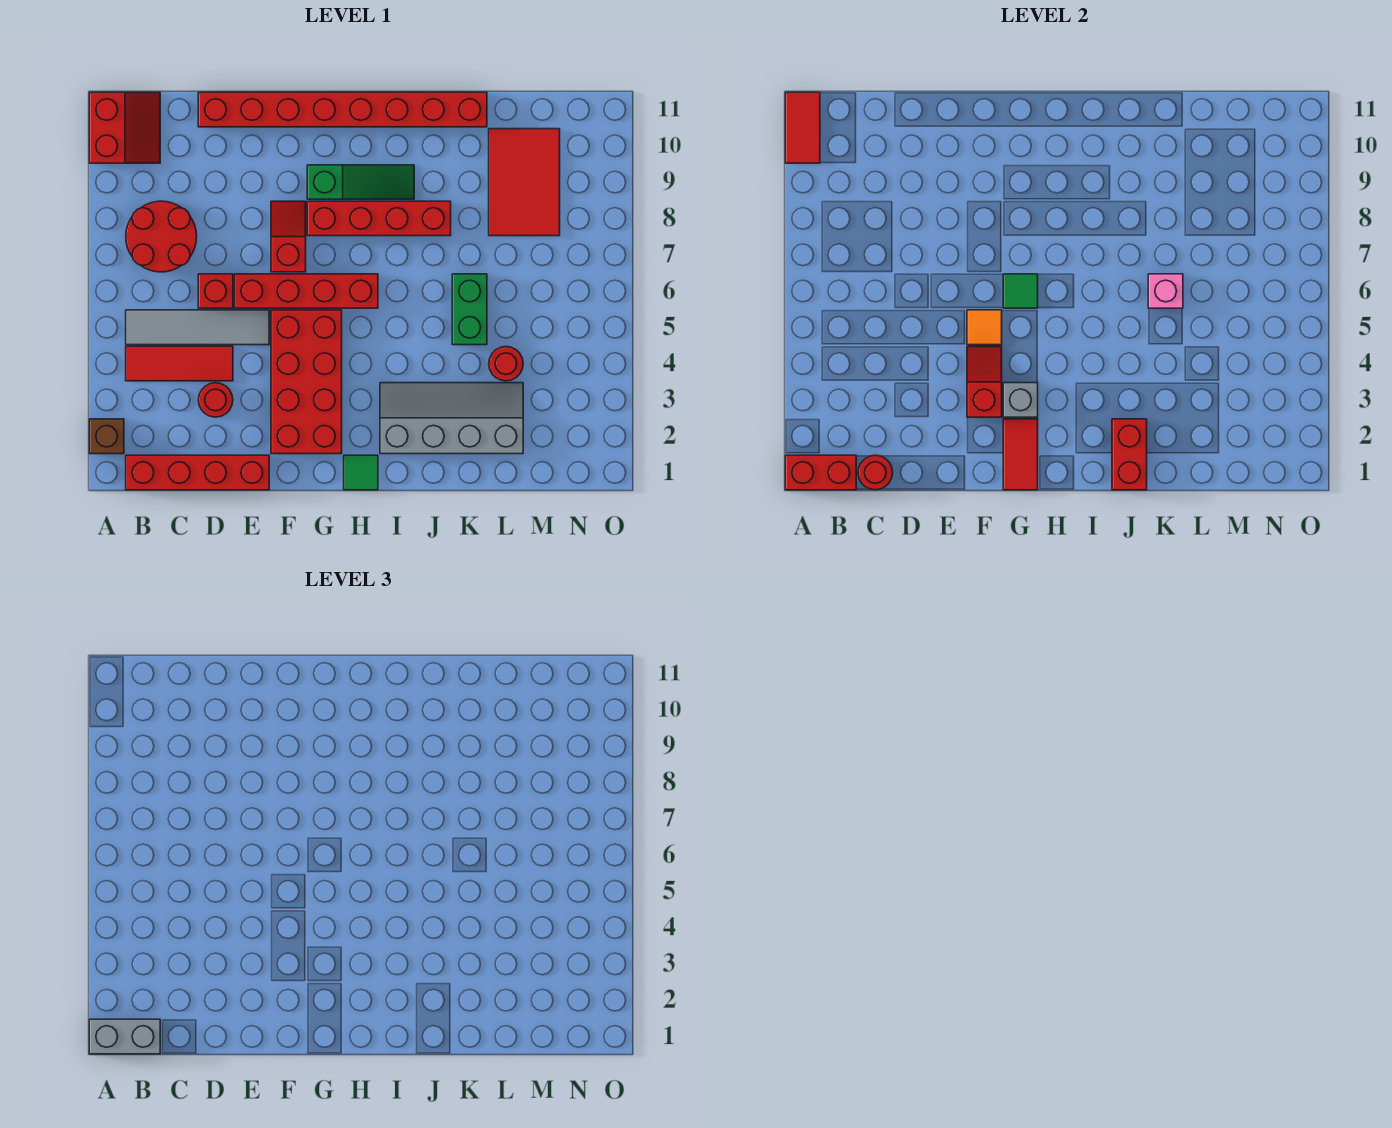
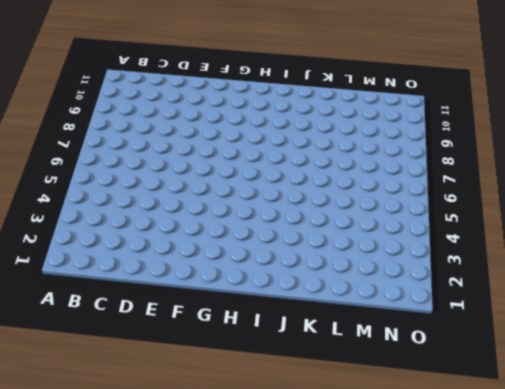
none -> brown brick A2 level 1
none -> red slope A10:B11 level 1 top A
none -> red brick B1:E1 level 1
none -> red tile B4:D4 level 1

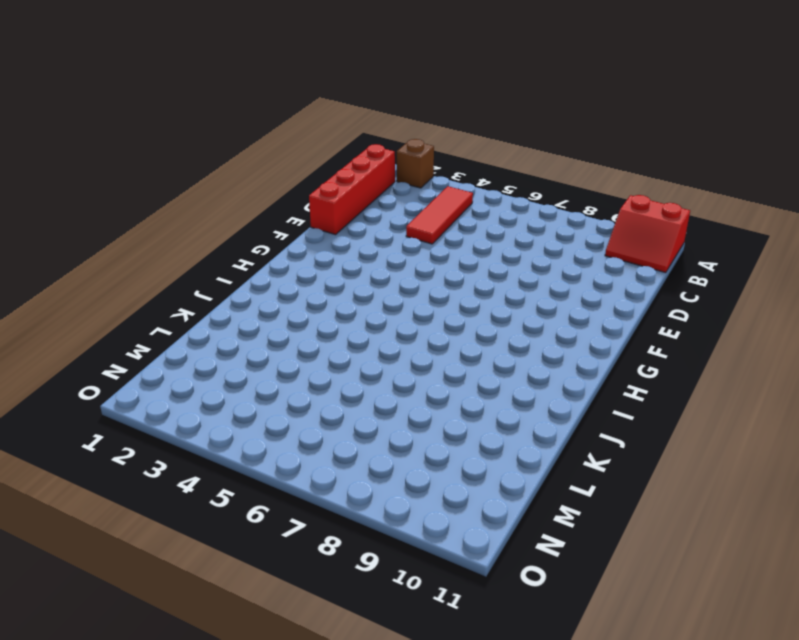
none -> grey tile B5:E5 level 1
none -> red round brick B7:C8 level 1
none -> red round brick D3 level 1
none -> red brick D6 level 1

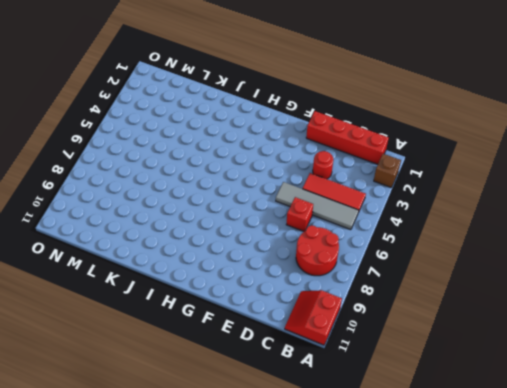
none -> red brick D11:K11 level 1
none -> red brick E6:H6 level 1
none -> red brick F2:G5 level 1
none -> red slope F7:F8 level 1 top 7

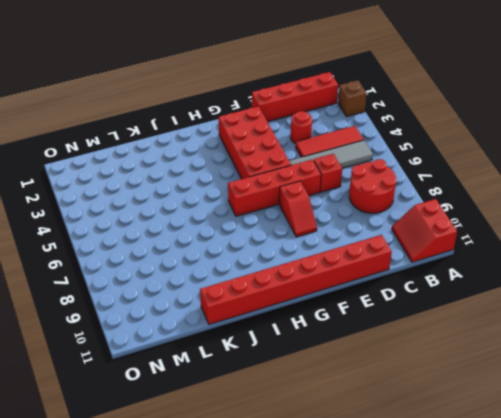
none -> red brick G8:J8 level 1
none -> green slope G9:I9 level 1 top G
none -> green tile H1 level 1
none -> grey slope I2:L3 level 1 top 2

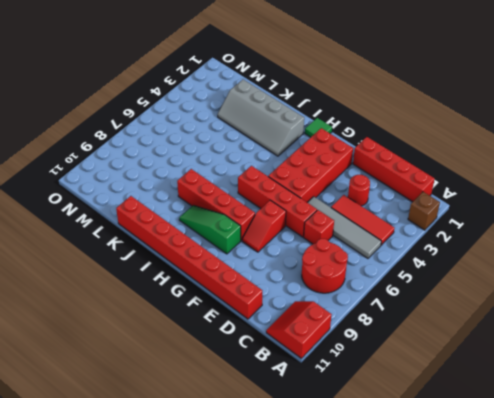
none -> green brick K5:K6 level 1
none -> red round brick L4 level 1
none -> red tile L8:M10 level 1
none -> red brick A1:B1 level 2

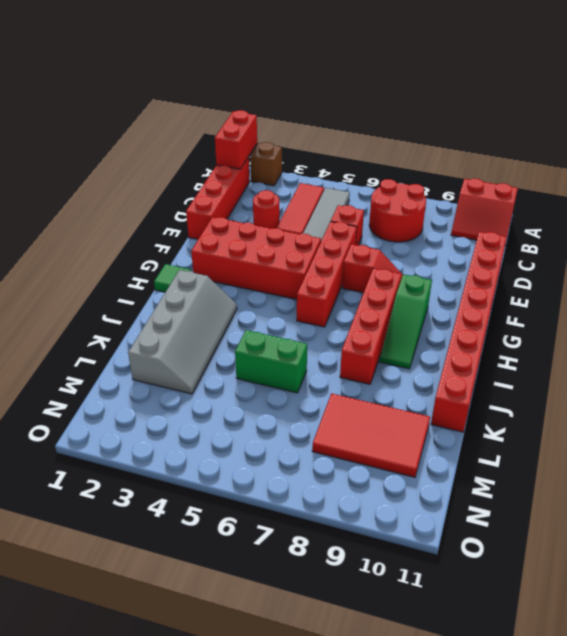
none -> red round brick L4 level 1
none -> red tile A10:A11 level 2
none -> red round brick C1 level 2
none -> red slope F3:F4 level 2 top 3

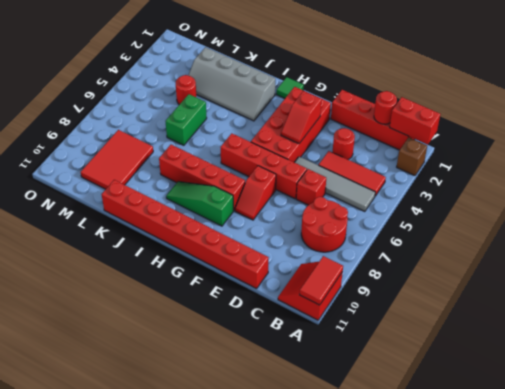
none -> orange tile F5 level 2
none -> red tile G1:G2 level 2
none -> grey brick G3 level 2
none -> green tile G6 level 2

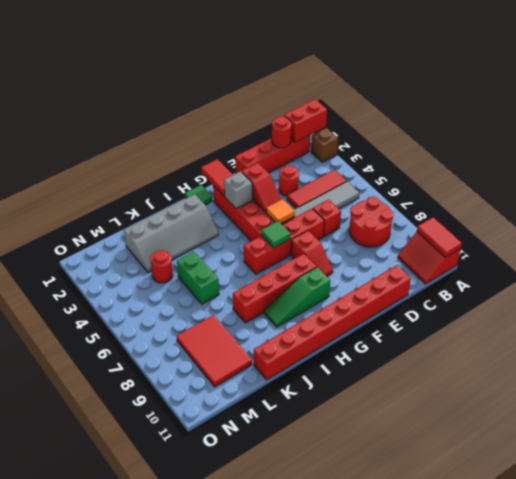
none -> red brick J1:J2 level 2
none -> pink brick K6 level 2
none -> grey brick A1:B1 level 3

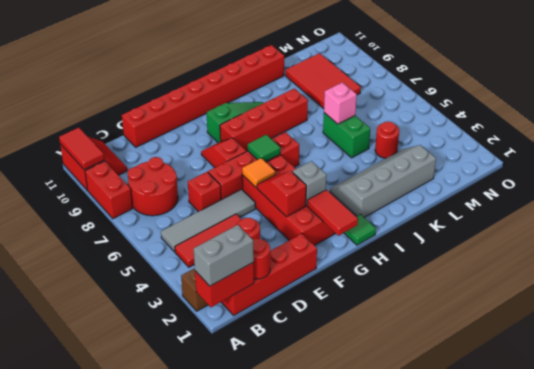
red brick A8:A9 level 1 -> red brick J1:J2 level 2

